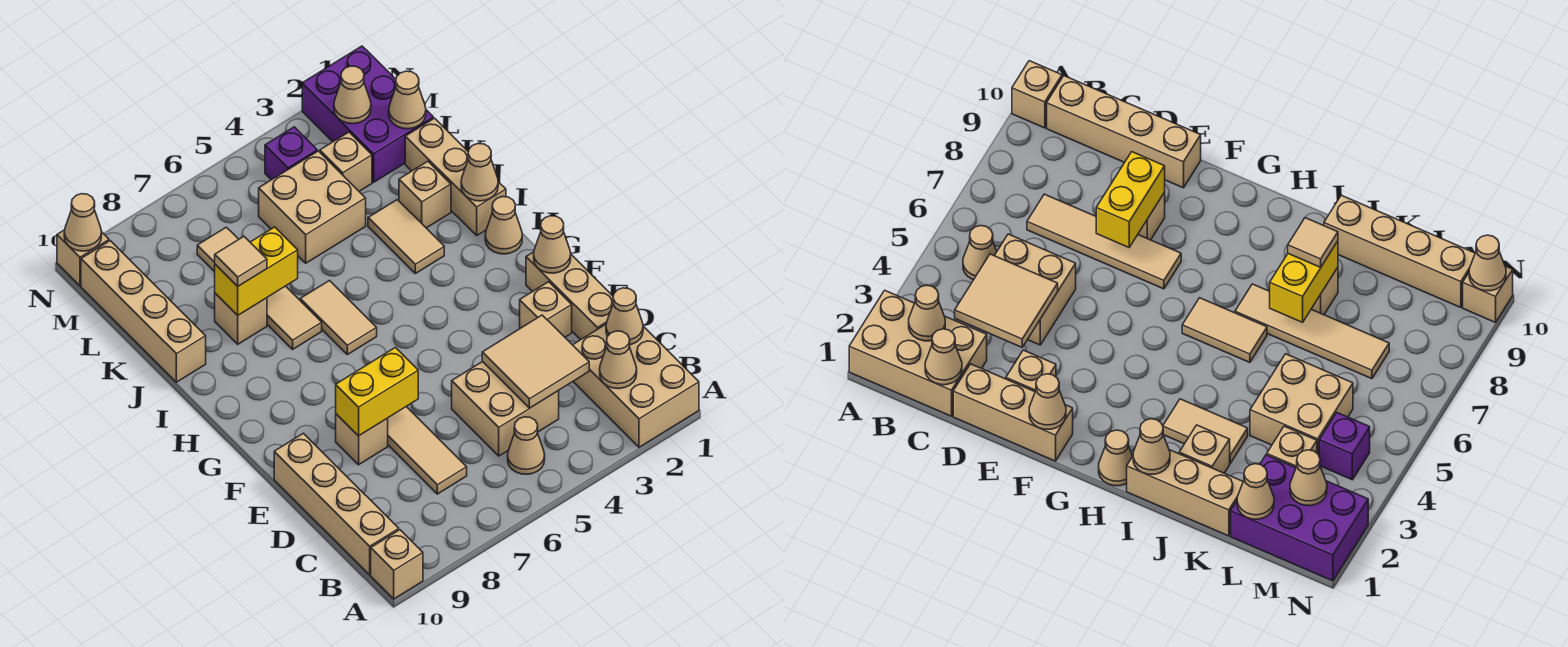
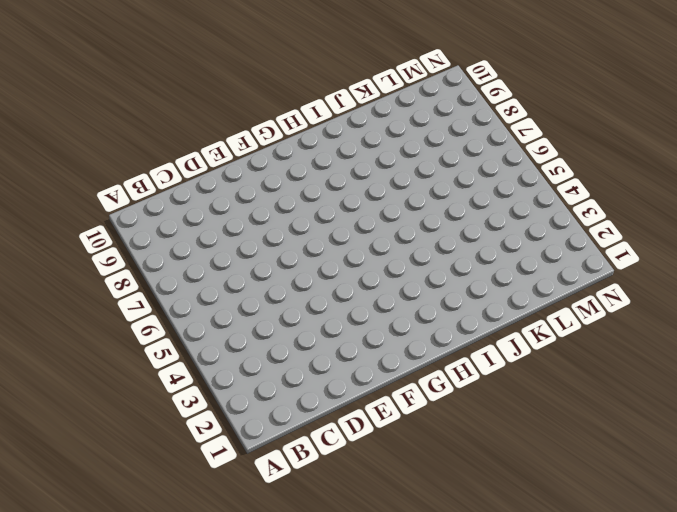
none -> tan brick A1:C2 level 1
none -> tan brick A10 level 1
none -> tan cone B5 level 1
none -> tan brick B10:E10 level 1

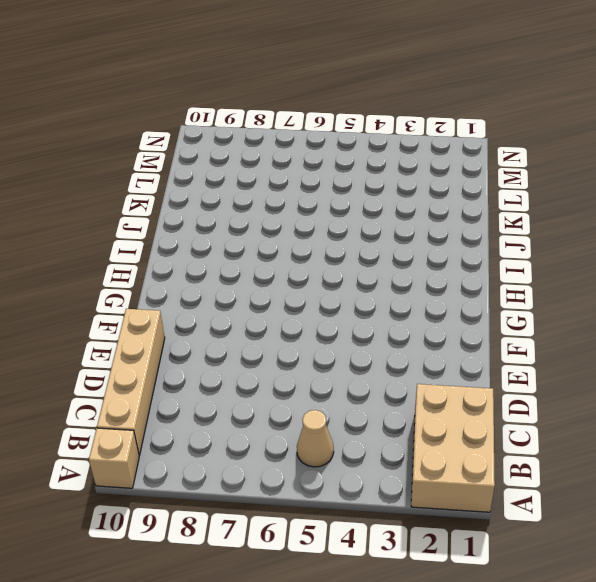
none -> tan brick C4:D5 level 1
none -> tan tile C7:F7 level 1
none -> tan brick D1:F1 level 1
none -> tan brick E2 level 1

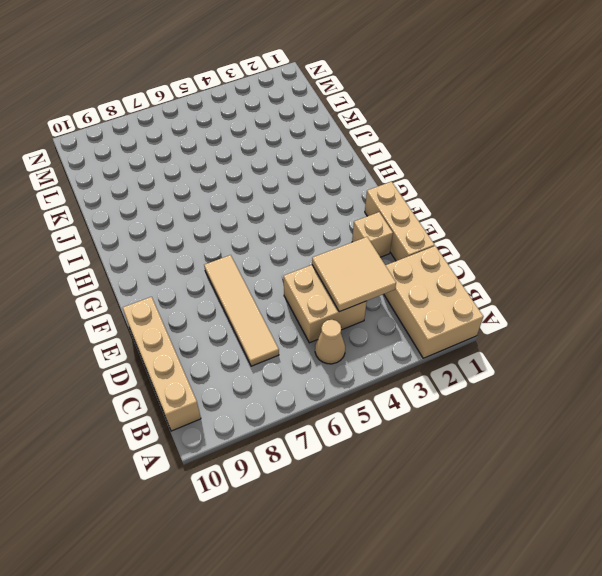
none -> tan brick A10 level 1
none -> tan brick E8 level 1
none -> tan cone H1 level 1
none -> tan tile H6:I6 level 1

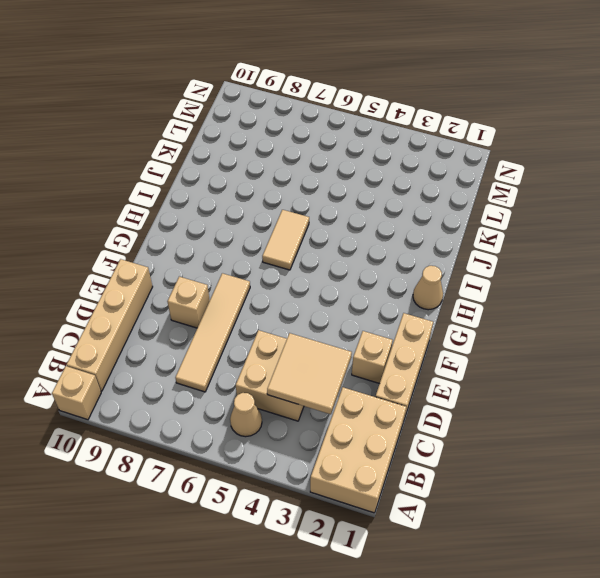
none -> tan brick I1:K1 level 1
none -> tan tile I3:J3 level 1
none -> tan tile I7:L7 level 1
none -> tan brick J2 level 1

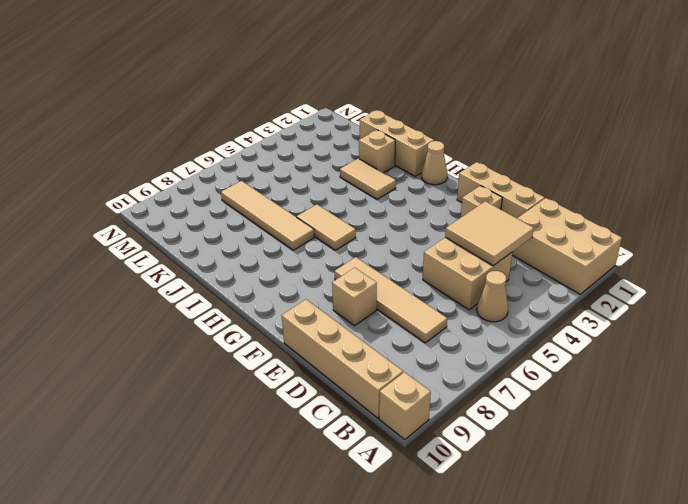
none -> tan brick J8 level 1
none -> tan brick J10:M10 level 1
none -> tan brick K4:L5 level 1
none -> purple brick L1:N2 level 1

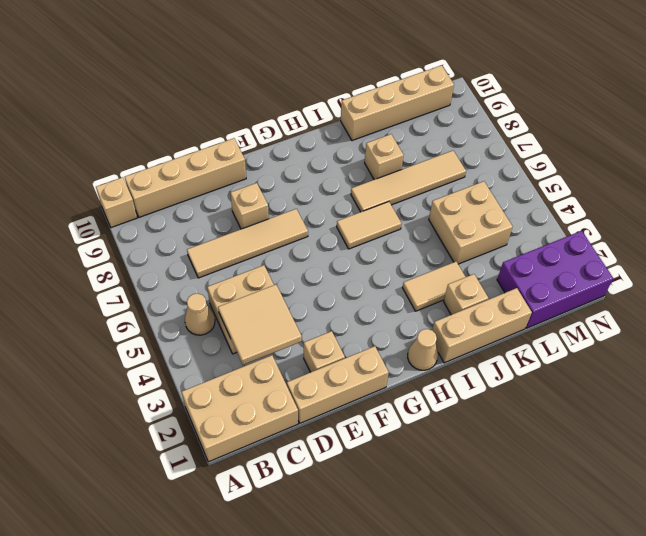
none -> tan brick L3 level 1
none -> purple brick M4 level 1
none -> tan brick N10 level 1
none -> tan cone B2 level 2

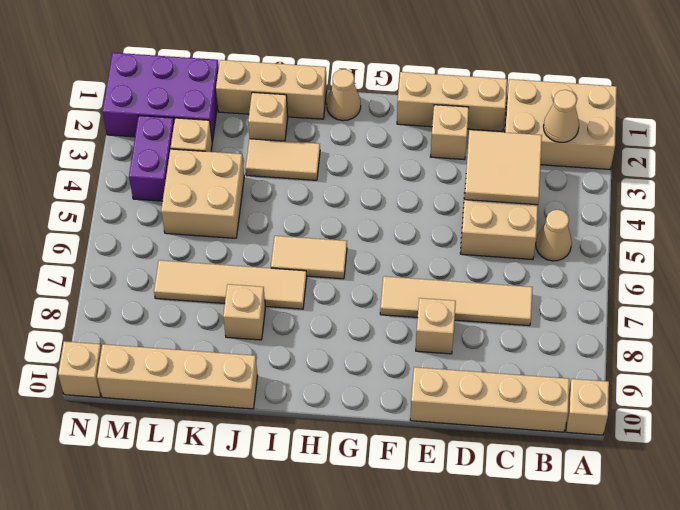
purple brick M3:M4 level 1 -> purple brick M4 level 1
none -> tan cone C1 level 2
none -> yellow brick E7:E8 level 2
none -> tan cone F1 level 2
none -> tan cone I1 level 2

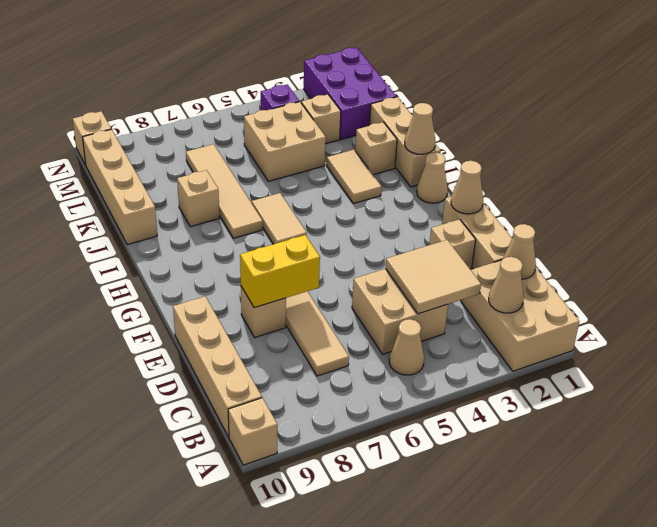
none -> yellow brick J7:J8 level 2
none -> tan cone L1 level 2
none -> tan cone M2 level 2
none -> tan cone N10 level 2

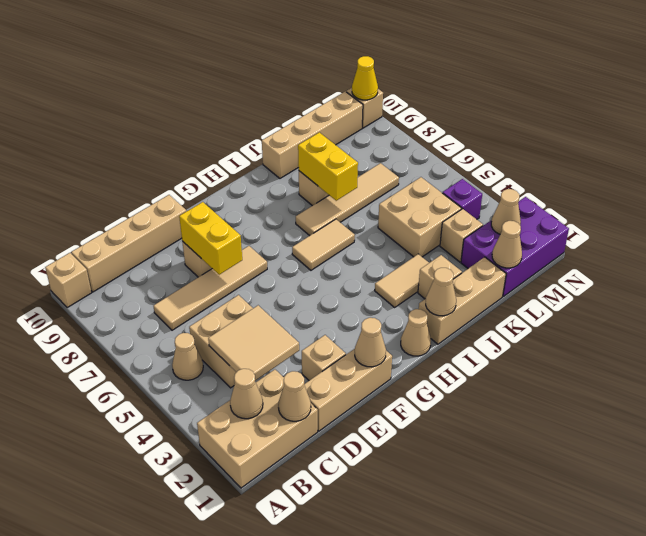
yellow cone N10 level 2 -> tan cone N10 level 2
none -> tan tile J8 level 3

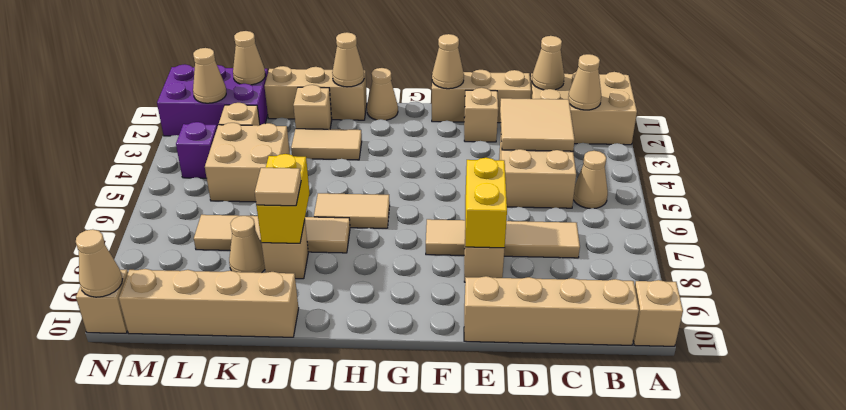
tan cone K8 level 1 -> none

